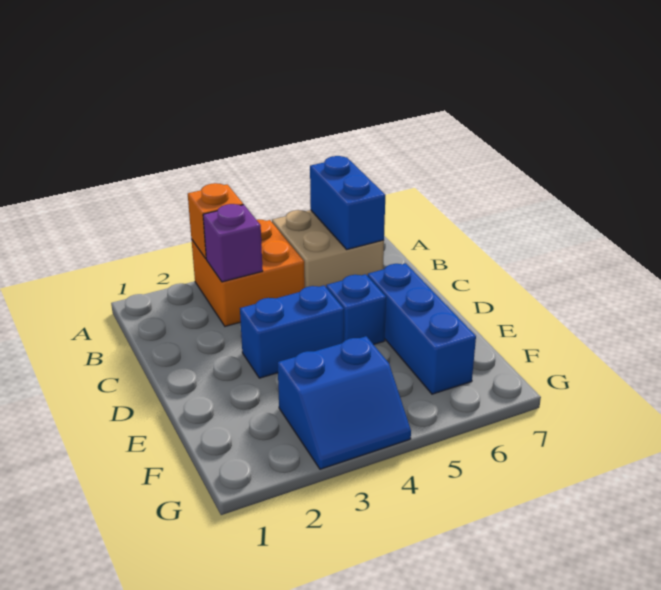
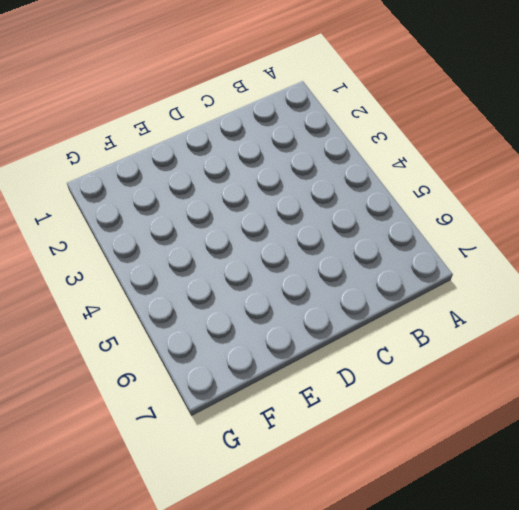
none -> orange brick A3:B4 level 1
none -> tan brick A5:B6 level 1

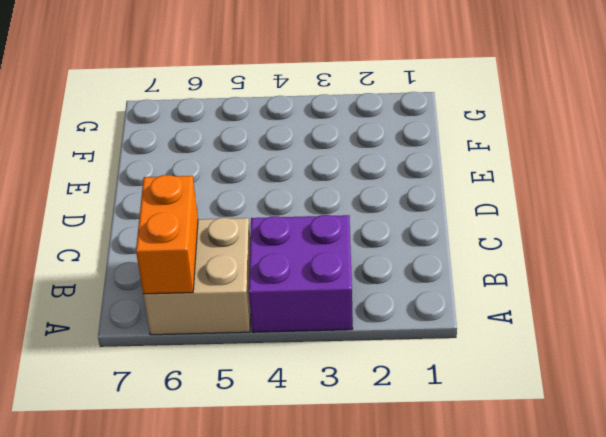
purple brick A3:B4 level 1 -> orange brick A3:B4 level 1
orange brick A6:B6 level 2 -> blue brick A6:B6 level 2
none -> blue brick D3:D4 level 1
none -> blue brick D5 level 1

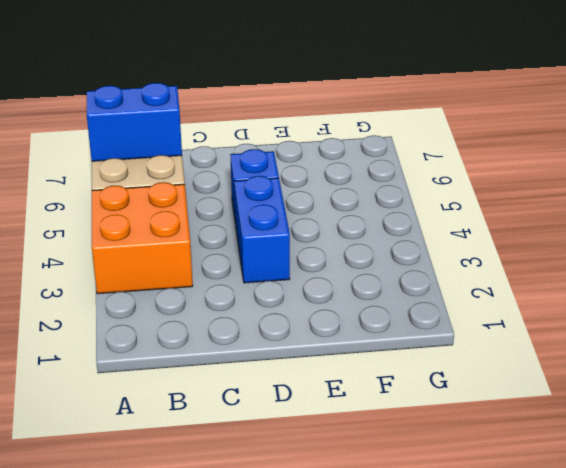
none -> blue brick D6:F6 level 1
none -> blue slope F3:G4 level 1 top F

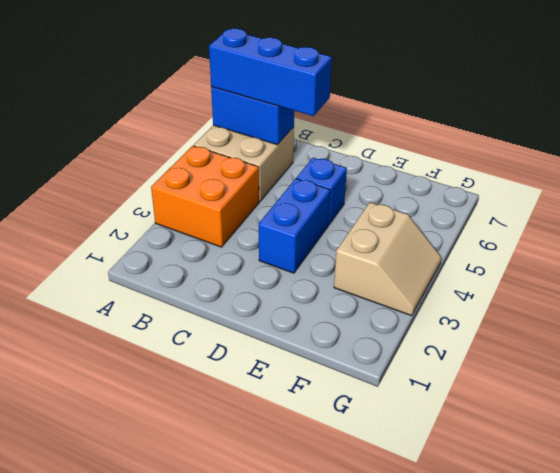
blue brick A6:C6 level 3 -> blue brick D6:F6 level 1
tan slope F3:G4 level 1 top F -> blue slope F3:G4 level 1 top F
none -> orange brick A3 level 2
none -> purple brick B3 level 2

